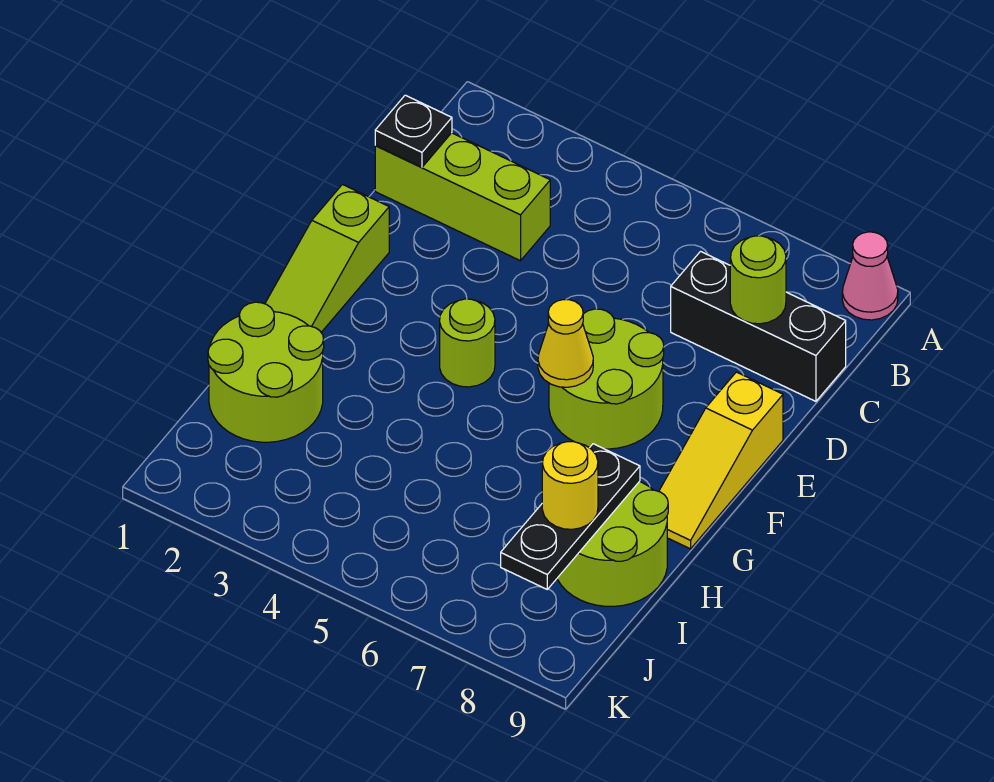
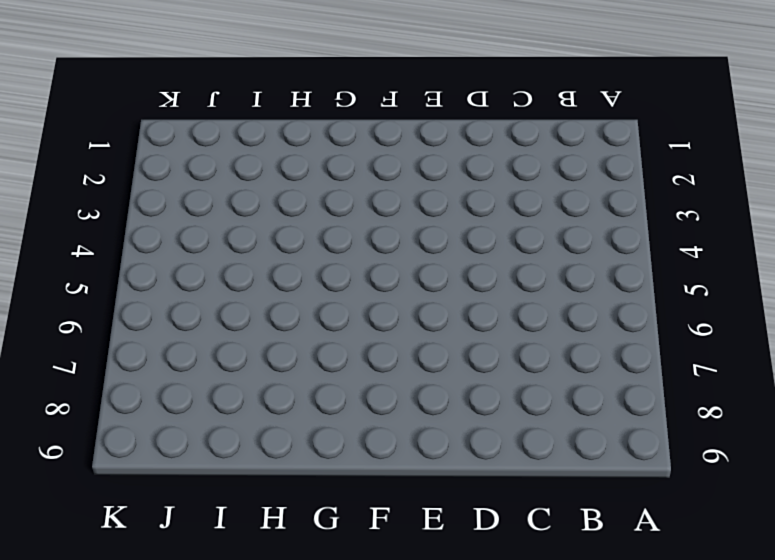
none -> pink cone A9 level 1
none -> lime brick C1:C3 level 1
none -> black brick C7:C9 level 1

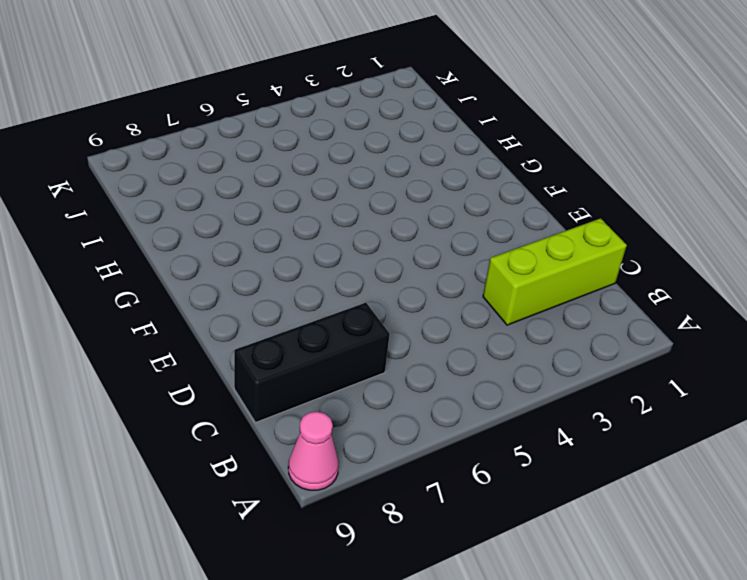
none -> lime slope E1:G1 level 1 top E
none -> lime round brick E6:F7 level 1
none -> yellow slope E9:G9 level 1 top E

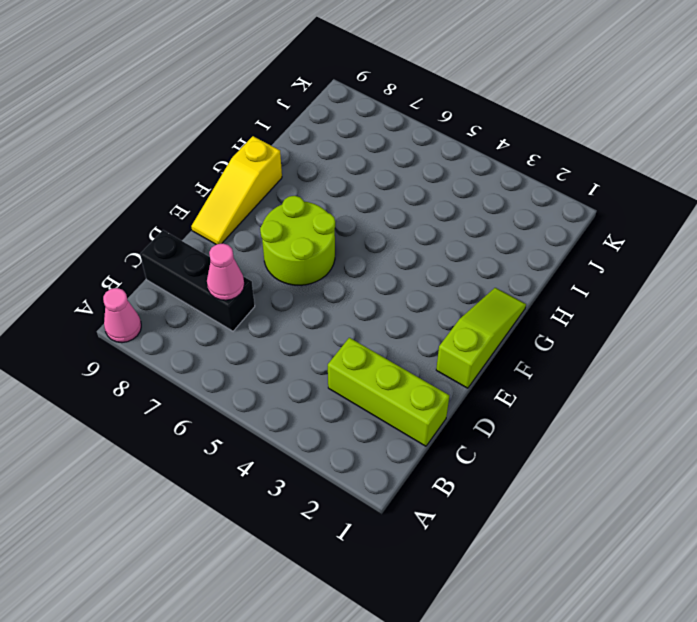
pink cone C7 level 2 -> none
yellow slope E9:G9 level 1 top G -> yellow slope E9:G9 level 1 top E
none -> lime round brick F4 level 1
none -> lime round brick H1:I2 level 1
none -> lime round brick H8:I9 level 1

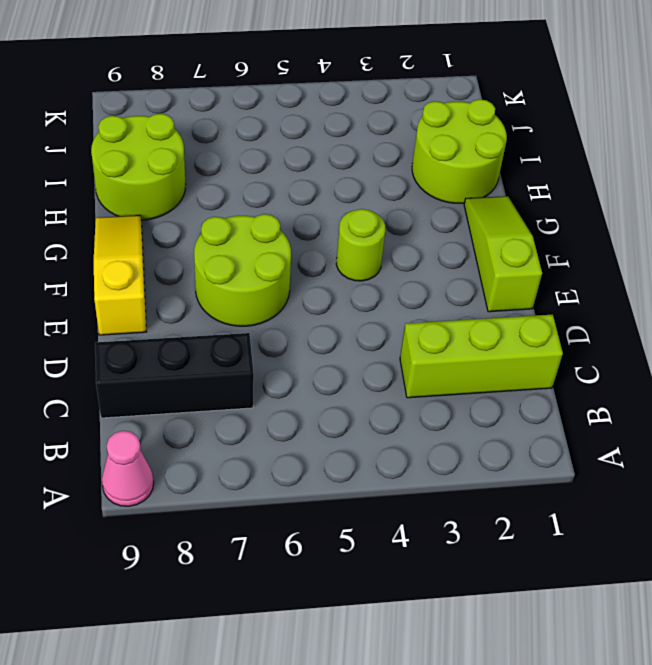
none -> black plate C1 level 2
none -> lime round brick C8 level 2
none -> yellow cone F6 level 2

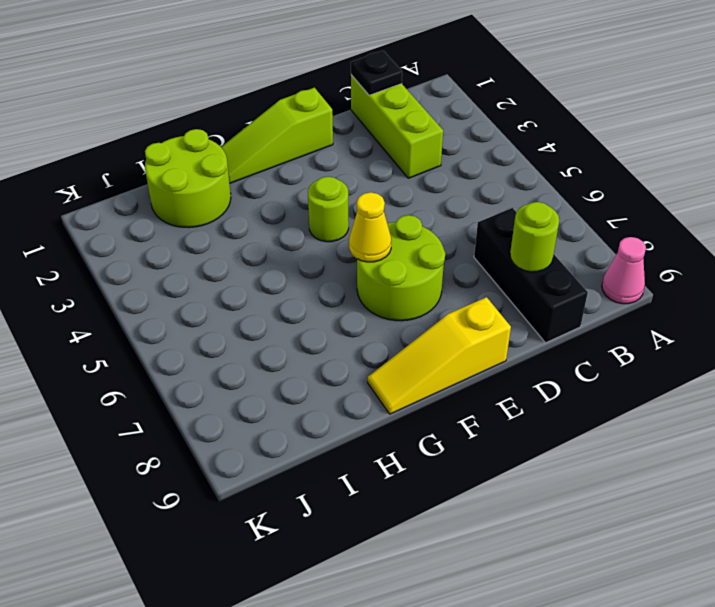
none -> lime round brick H8:I9 level 1
none -> black plate H8:J8 level 2
none -> yellow round brick I8 level 3

